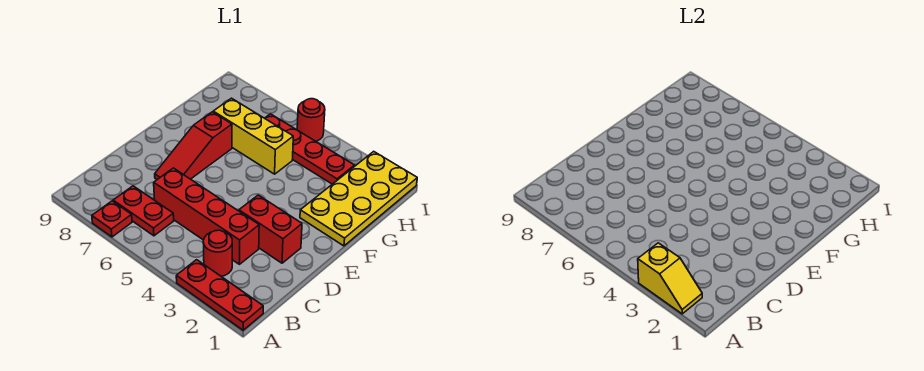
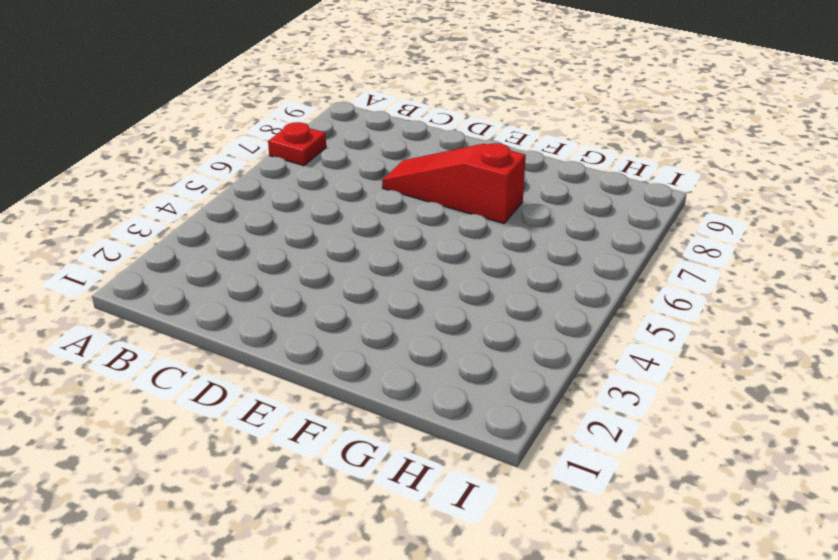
none -> red plate A1:A3 level 1
none -> red round brick B3 level 1
none -> red plate B6:B7 level 1

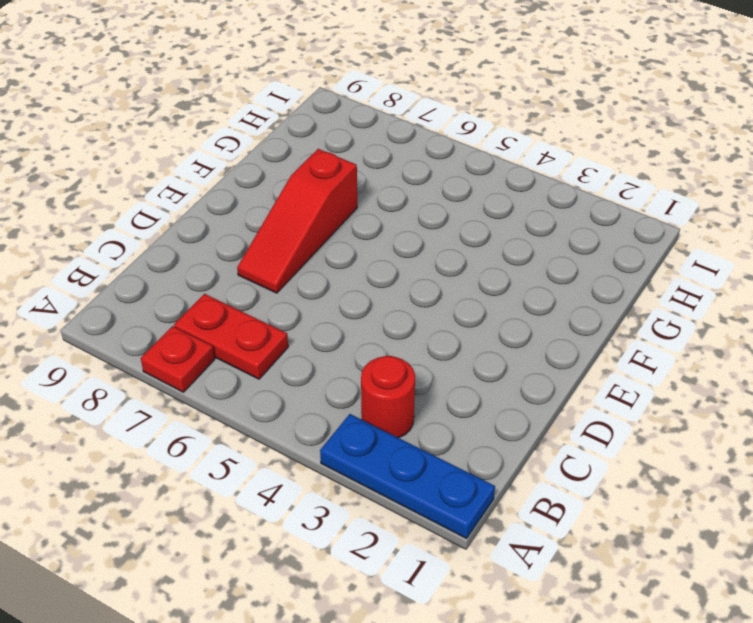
blue plate A1:A3 level 1 -> red plate A1:A3 level 1
none -> red brick C3:C6 level 1
none -> red brick D2:D3 level 1
none -> yellow plate F1:I2 level 1

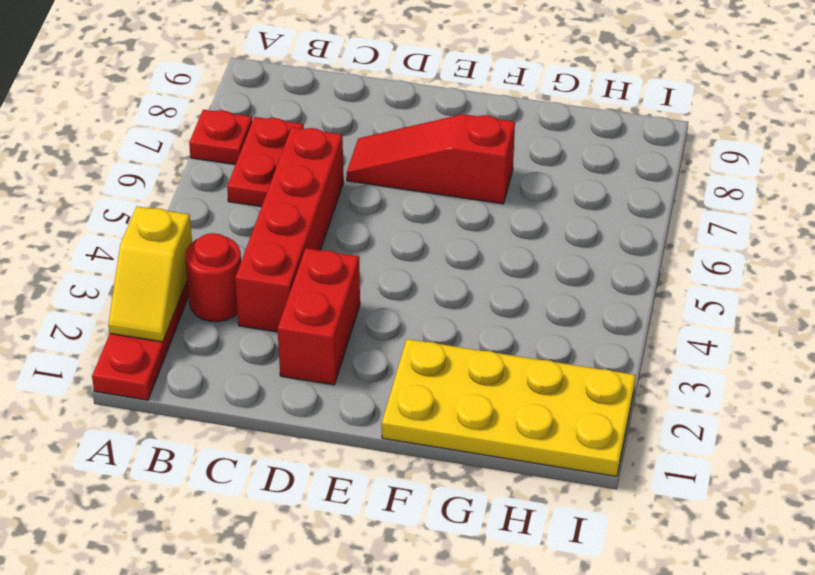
none -> yellow brick G5:G7 level 1
none -> red plate H3:H6 level 1
none -> red round brick I5 level 1

